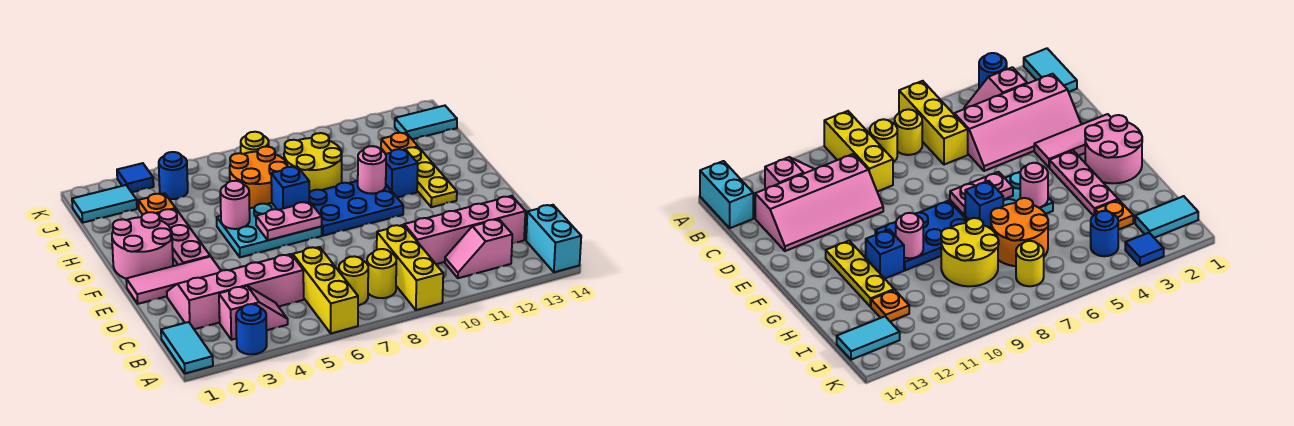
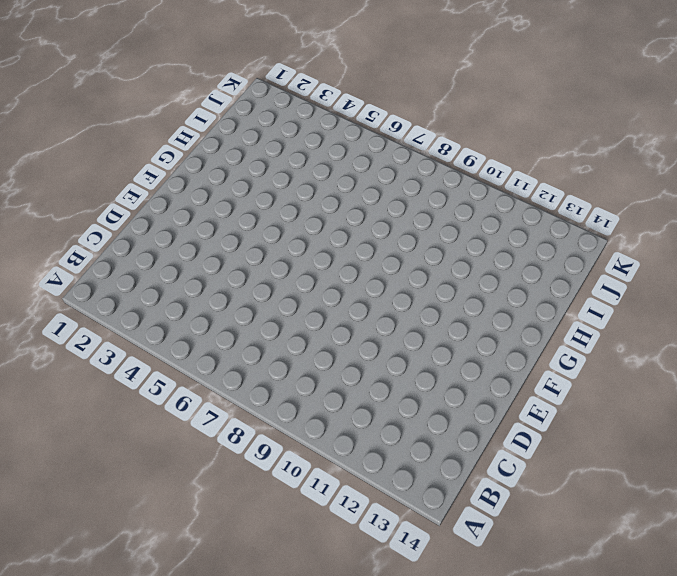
none -> cyan tile A1:B1 level 1
none -> blue round brick A3 level 1
none -> yellow brick A6:C6 level 1
none -> yellow brick A9:C9 level 1

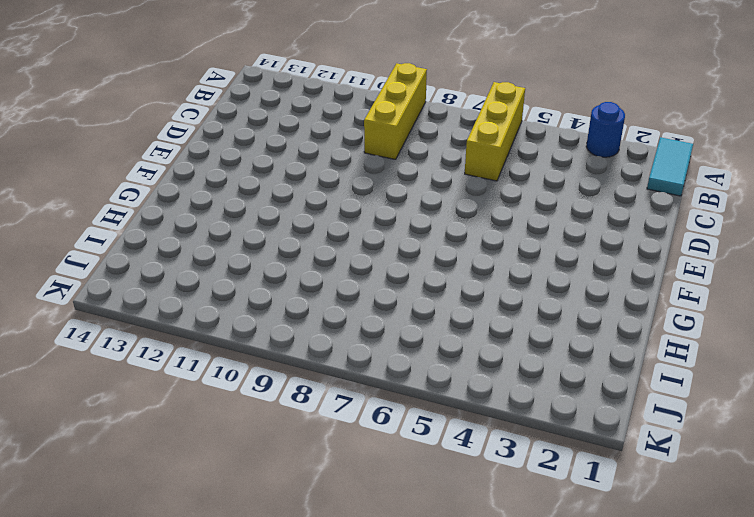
none -> cyan brick A14:B14 level 1
none -> pink slope B3:B4 level 1 top 3
none -> yellow round brick B7 level 1
none -> yellow round brick B8 level 1

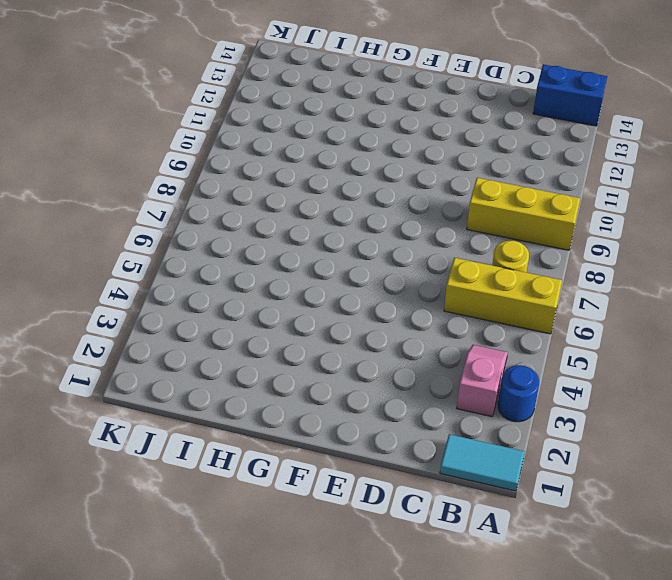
blue brick A14:B14 level 1 -> cyan brick A14:B14 level 1
none -> yellow round brick B8 level 1
none -> pink slope B11:B12 level 1 top 12
none -> pink slope C2:D5 level 1 top C
none -> pink slope C10:D13 level 1 top C

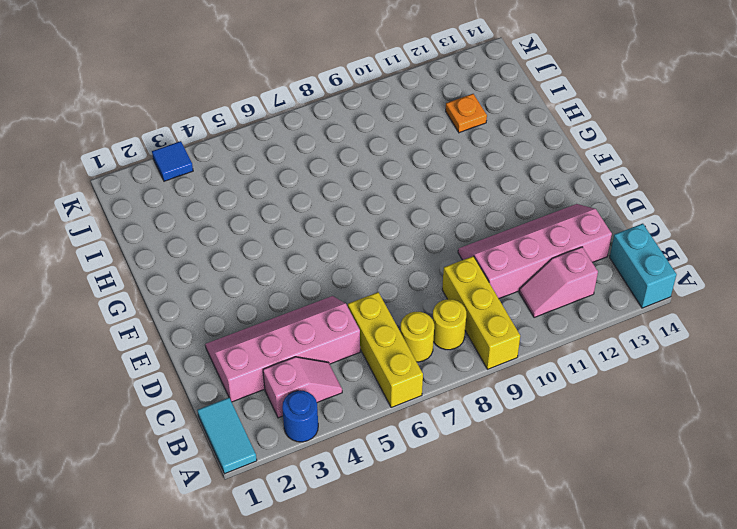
none -> pink tile E1:E3 level 1
none -> pink round brick F1:G2 level 1
none -> pink plate F3:H3 level 1
none -> cyan plate F5:G7 level 1

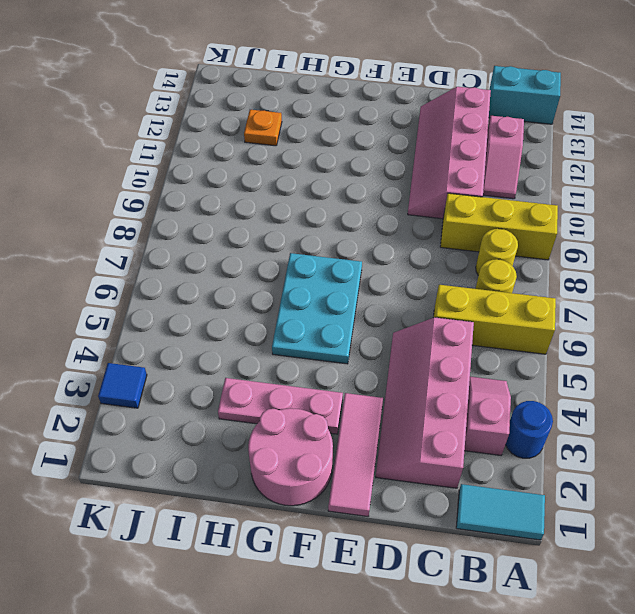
none -> blue plate F8:G10 level 1
none -> yellow plate F12:H12 level 1
none -> blue brick G11 level 1
none -> orange round brick H6:I7 level 1

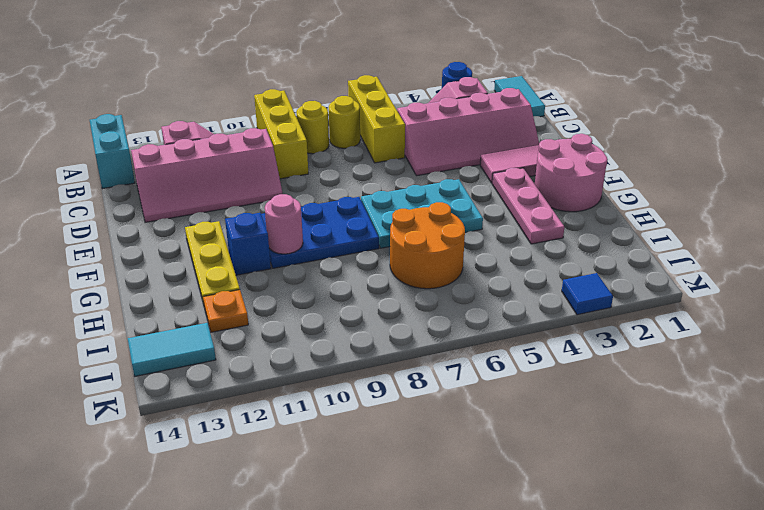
none -> yellow round brick H8:I9 level 1
none -> orange plate I3 level 1
none -> cyan tile J1:J2 level 1
none -> blue round brick J4 level 1

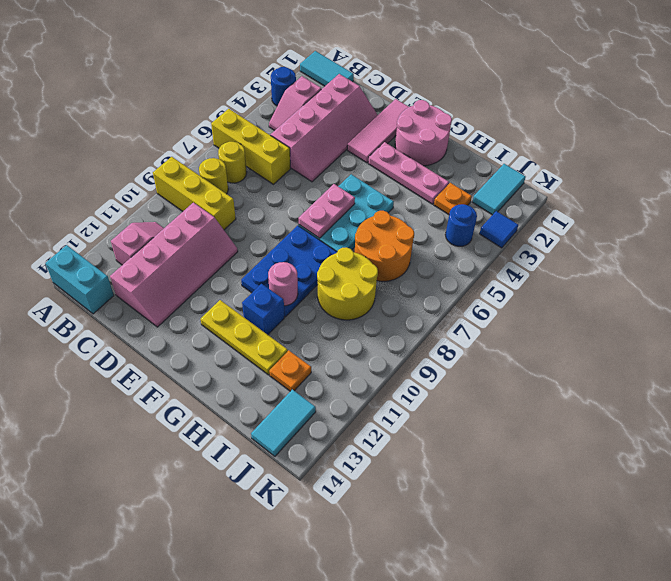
none -> yellow round brick J7 level 1
none -> pink round brick G5 level 2
none -> blue brick G7 level 2

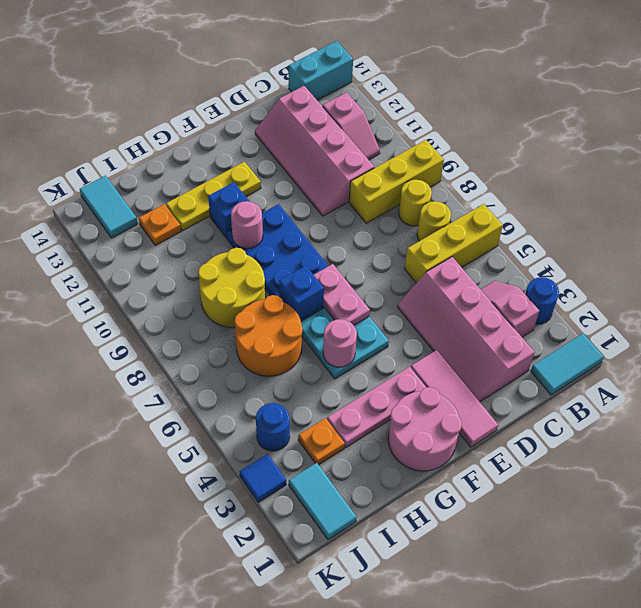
none -> yellow round brick J7 level 1

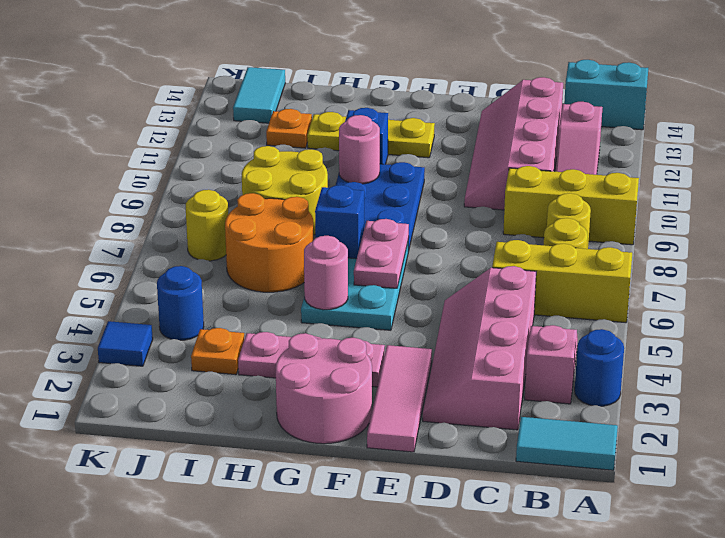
none -> cyan tile J1:J2 level 1

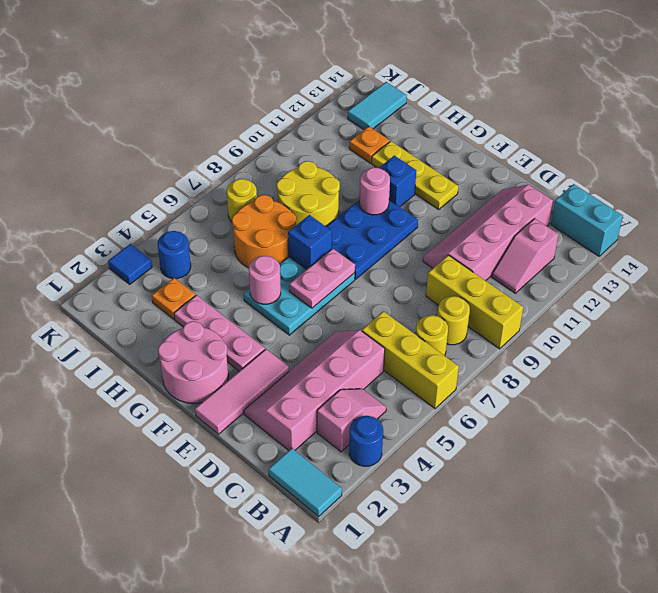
none -> cyan tile J1:J2 level 1

